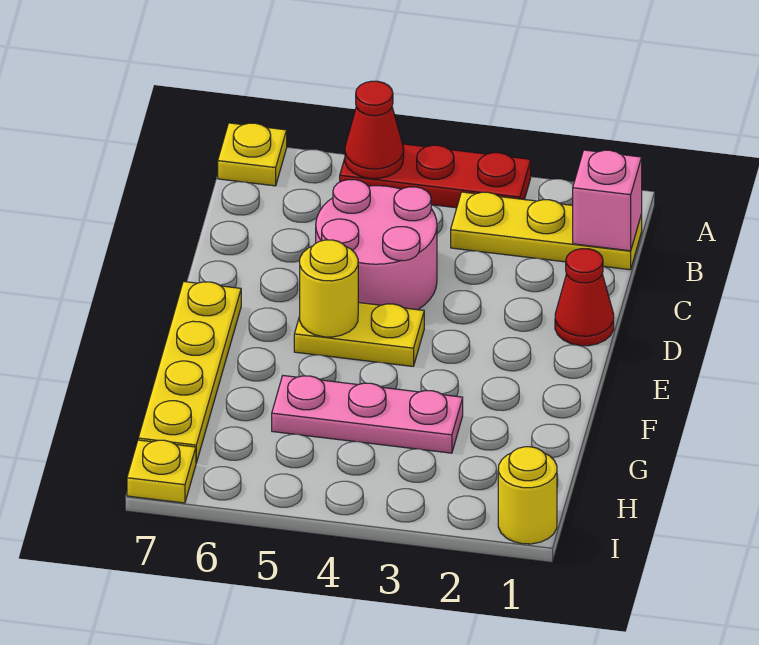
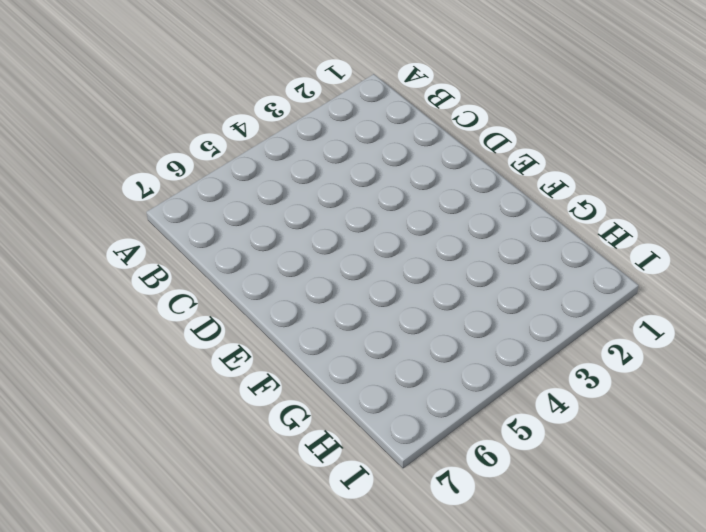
none -> red plate A3:A5 level 1
none -> yellow plate A7 level 1
none -> yellow plate B1:B3 level 1

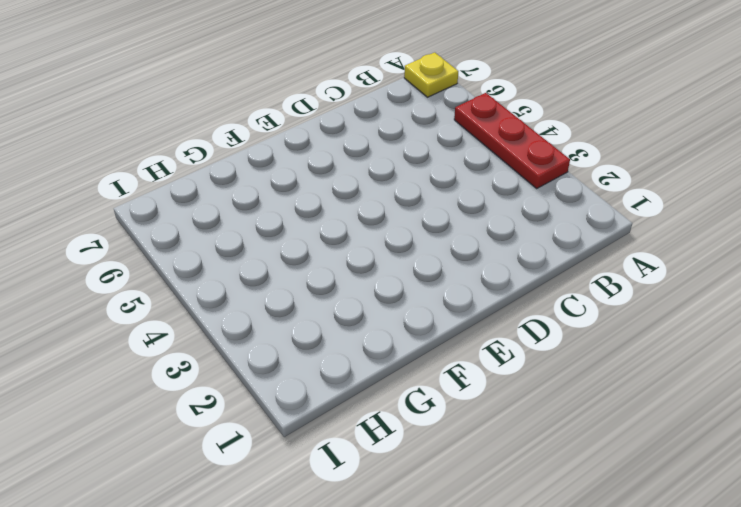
none -> yellow plate B1:B3 level 1
none -> pink round brick C4:D5 level 1
none -> red cone D1 level 1

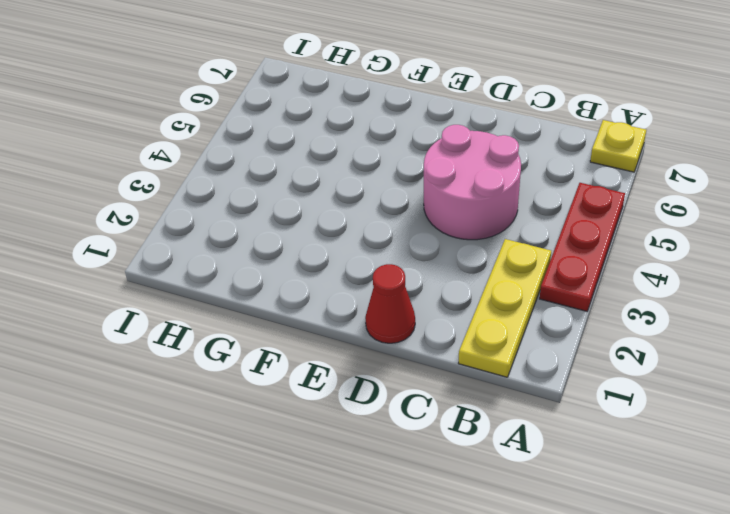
none -> yellow plate E4:E5 level 1
none -> yellow plate E7:H7 level 1
none -> pink plate G3:G5 level 1

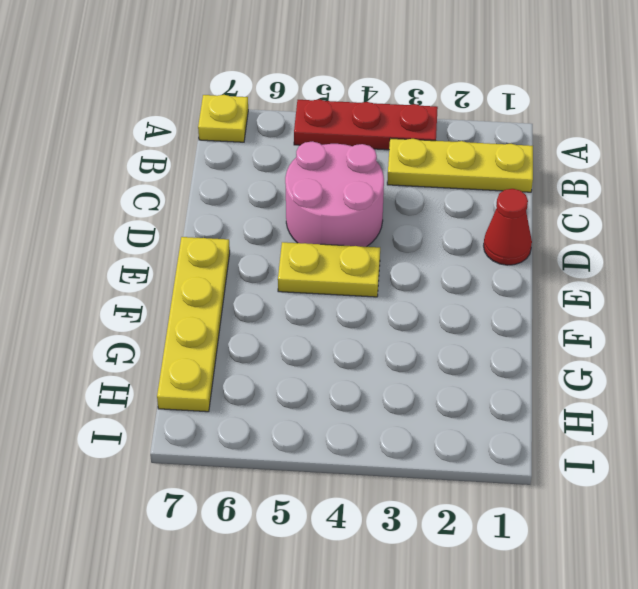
none -> pink plate G3:G5 level 1
none -> yellow round brick I1 level 1
none -> yellow plate I7 level 1

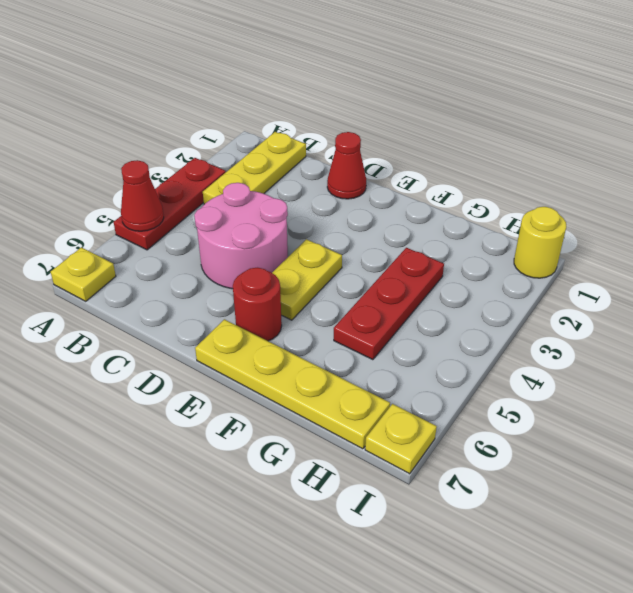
red round brick E6 level 1 -> none
red plate G3:G5 level 1 -> pink plate G3:G5 level 1
none -> pink brick B1 level 2
none -> yellow round brick E5 level 2

